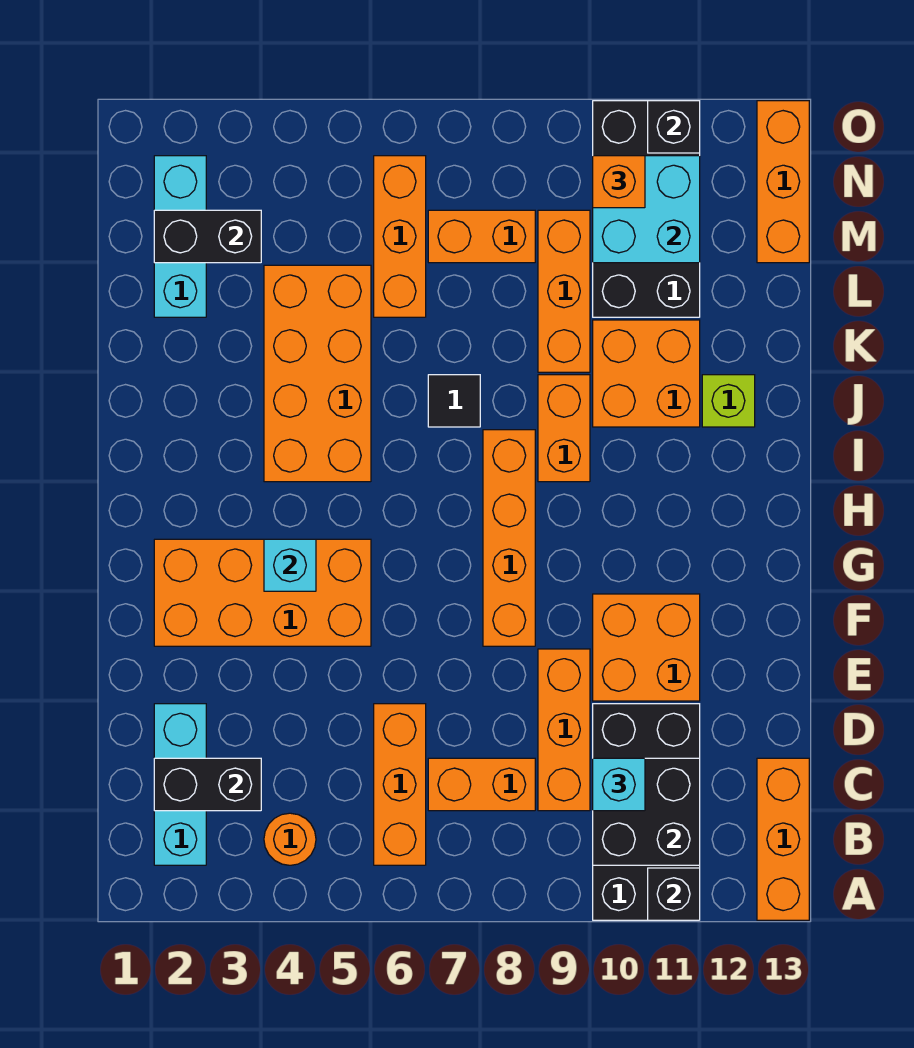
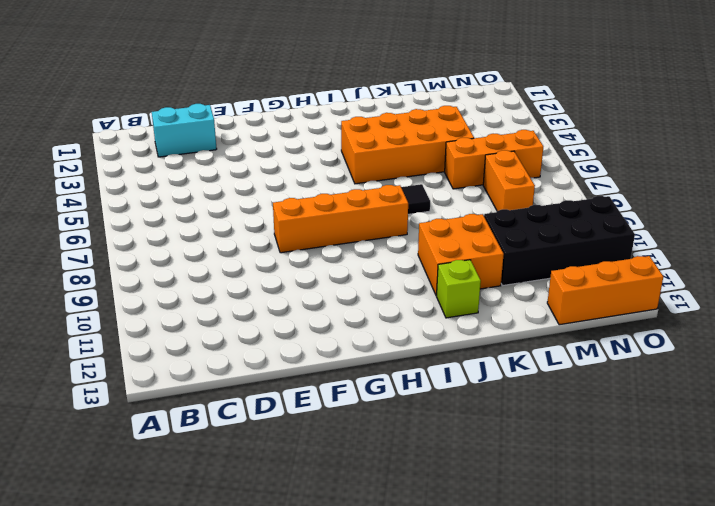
cyan brick C2:D2 level 1 -> cyan brick B2:D2 level 1
none -> black brick A10:D11 level 1
none -> orange brick A13:C13 level 1
none -> orange round brick B4 level 1
none -> orange brick B6:D6 level 1

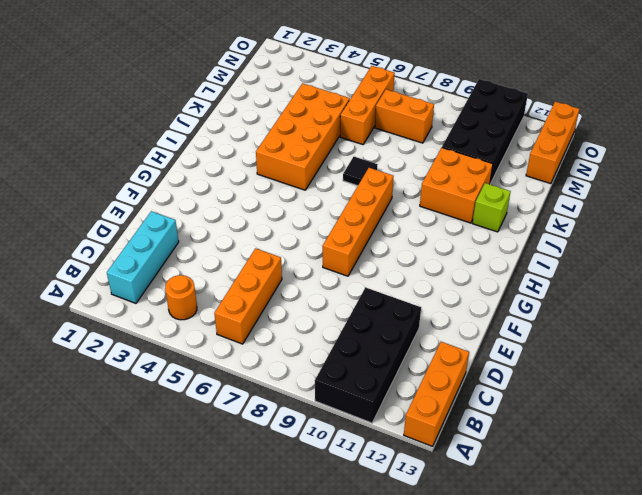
none -> orange brick C7:C8 level 1
none -> orange brick C9:E9 level 1
none -> orange brick E10:F11 level 1
none -> orange brick F2:G5 level 1

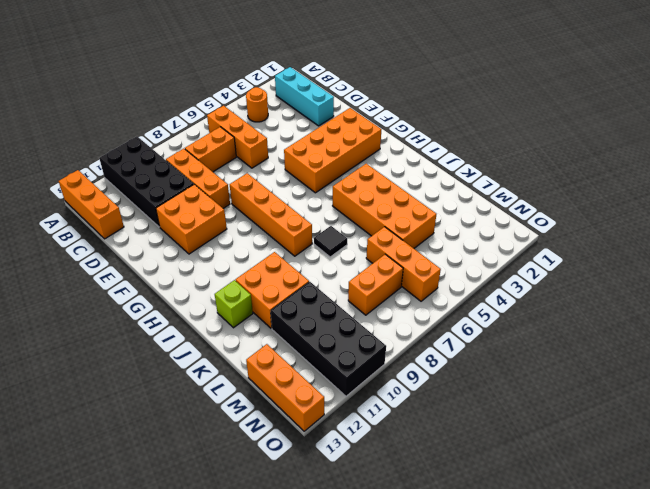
none -> orange brick I9:J9 level 1
none -> orange brick K9:M9 level 1
none -> cyan brick L2:N2 level 1
none -> black brick A11 level 2

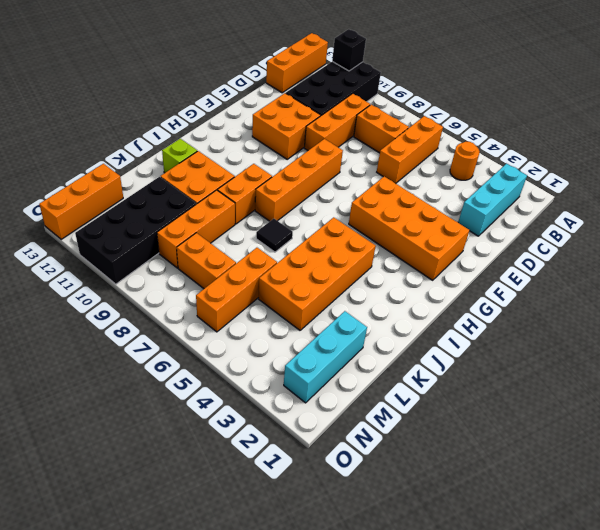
none -> black brick B10:C11 level 2
none -> black brick C2:C3 level 2
none -> cyan brick G4 level 2
none -> black brick M2:M3 level 2

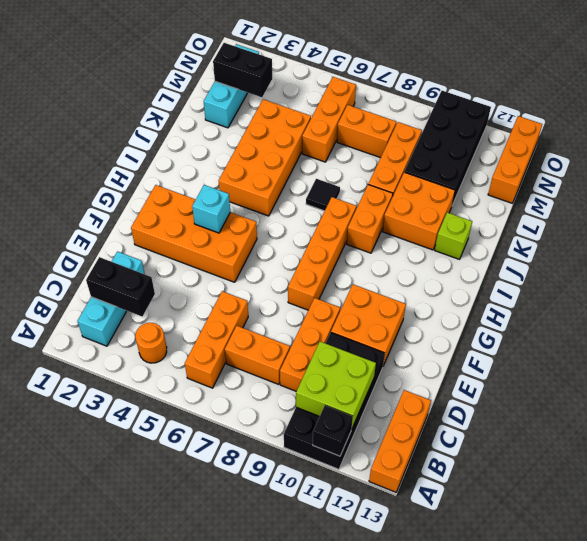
lime brick B10:C11 level 2 -> black brick B10:C11 level 2
none -> cyan brick M10:N11 level 2
none -> black brick O11 level 2
none -> cyan brick C10 level 3
none -> orange brick N10 level 3

